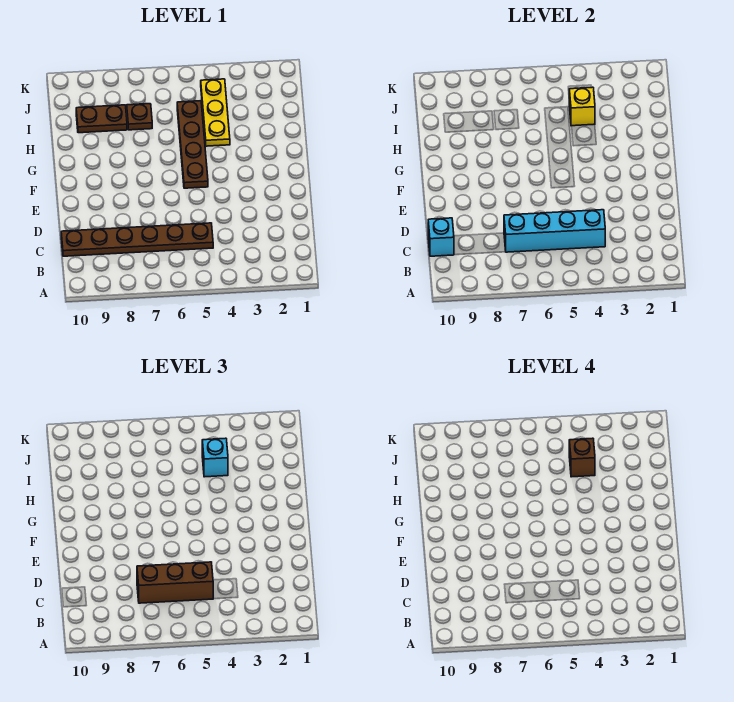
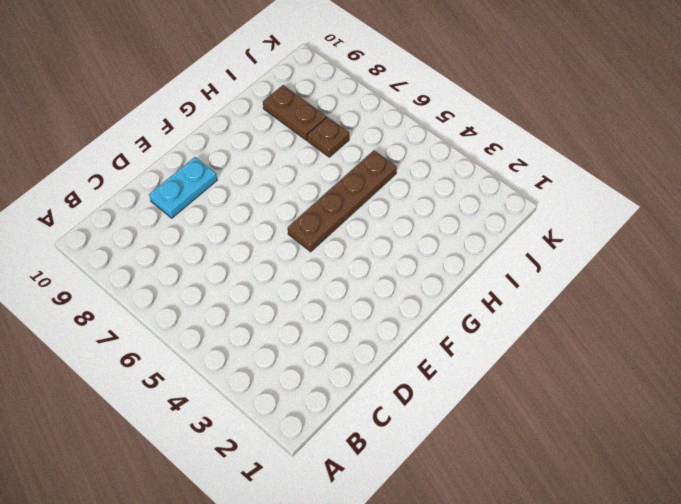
cyan plate D9:E9 level 1 -> none
none -> brown plate C5:C10 level 1
none -> yellow plate H4:J4 level 1

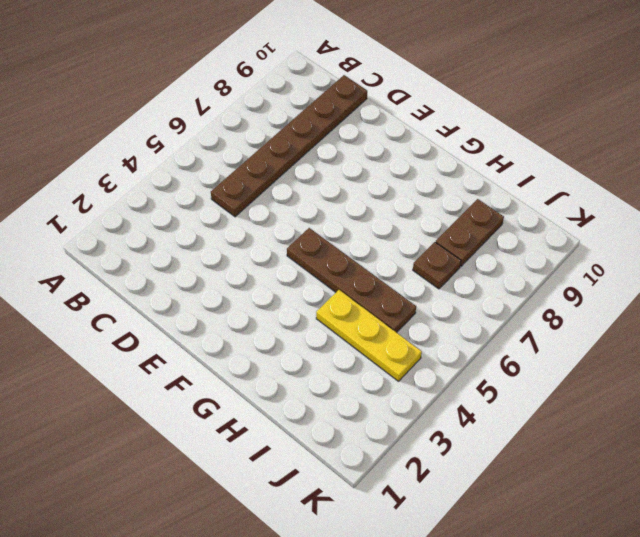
none -> cyan brick C4:C7 level 2
none -> cyan brick C10 level 2

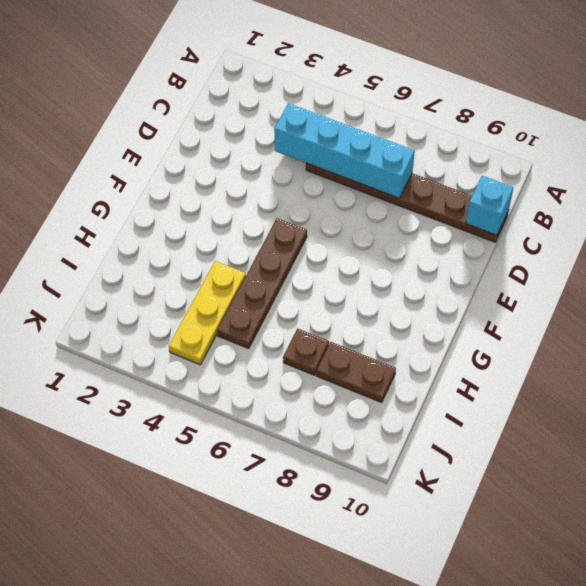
none -> yellow brick I4 level 2
none -> brown brick C5:C7 level 3

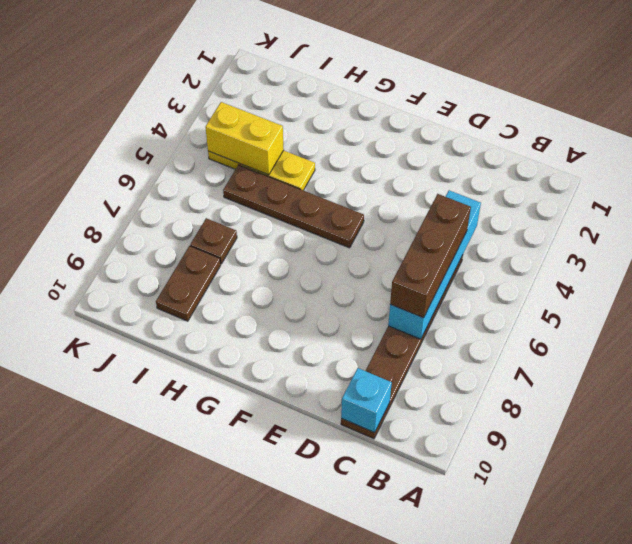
yellow brick I4:J4 level 2 -> yellow brick I4 level 2
none -> cyan brick I4 level 3
none -> brown brick I4 level 4

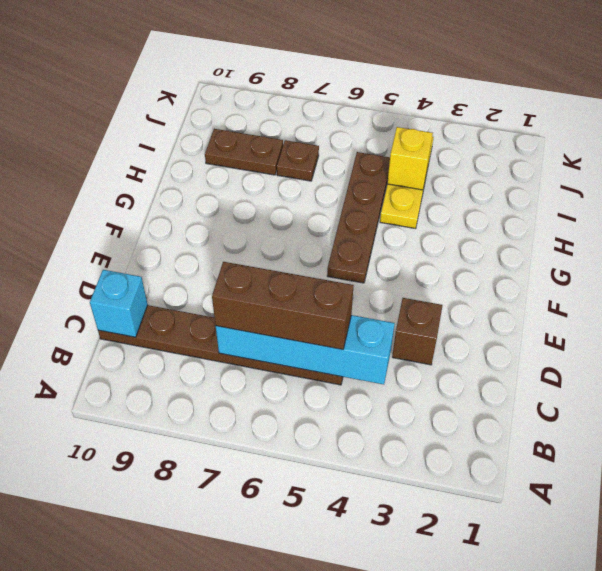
brown brick D3 level 1 -> brown brick I4 level 4
none -> cyan brick I4 level 3

